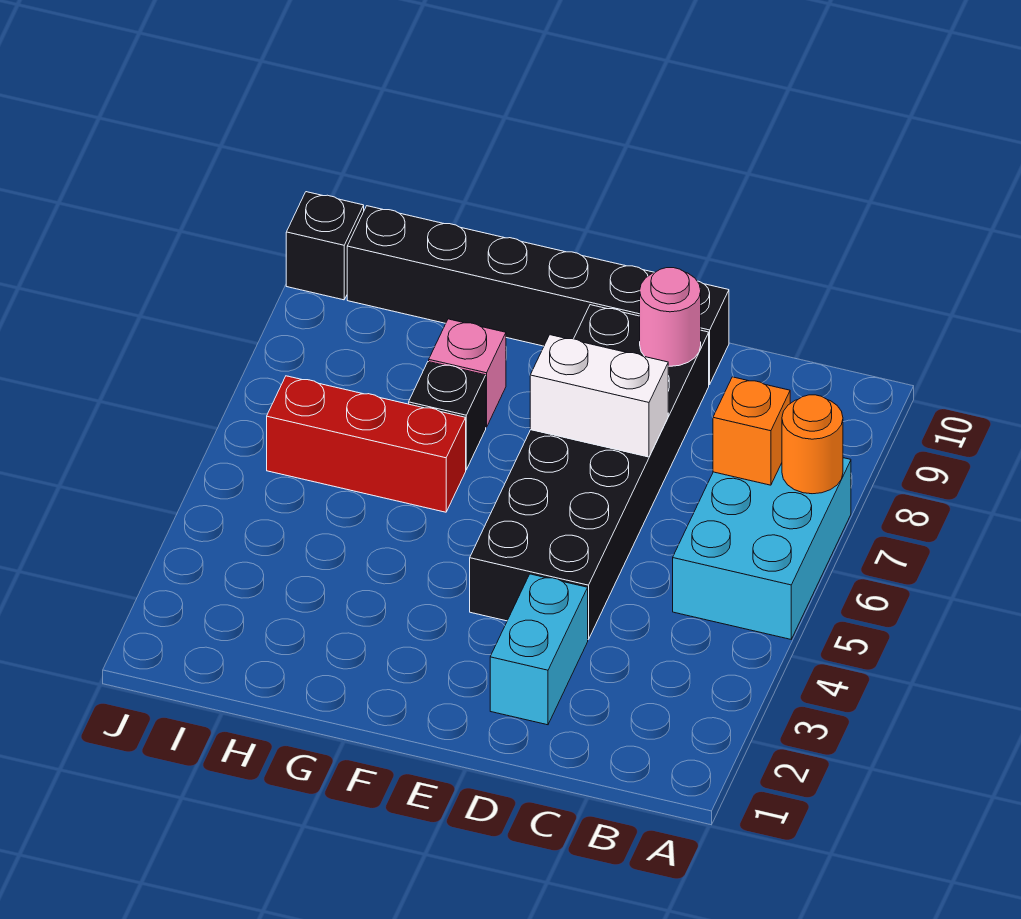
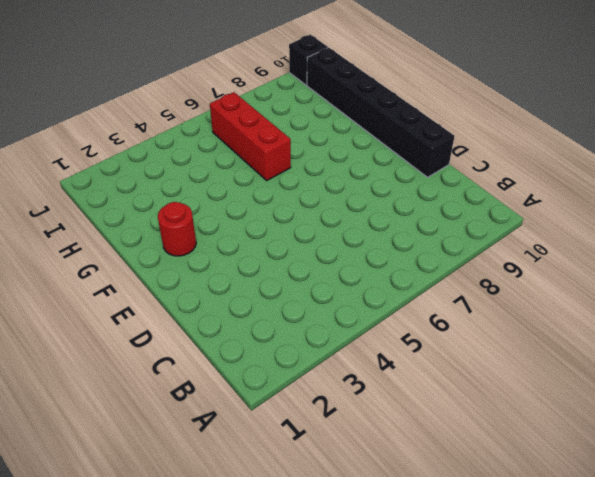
red round brick F2 level 1 -> none
none -> cyan brick A5:B7 level 1
none -> cyan brick D2:D3 level 1
none -> black brick D4:E9 level 1

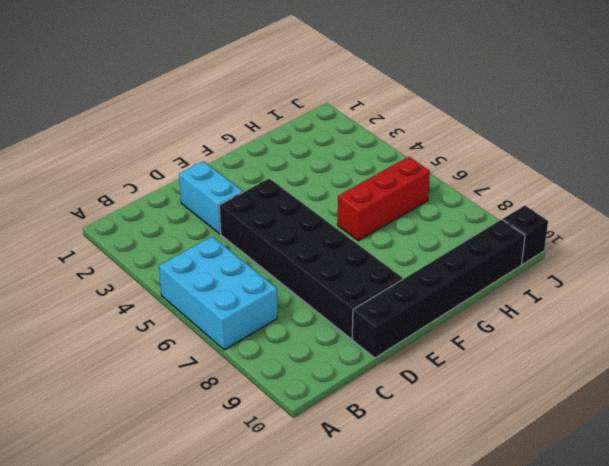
none -> black brick G7 level 1
none -> pink brick G8 level 1
none -> orange round brick A7 level 2

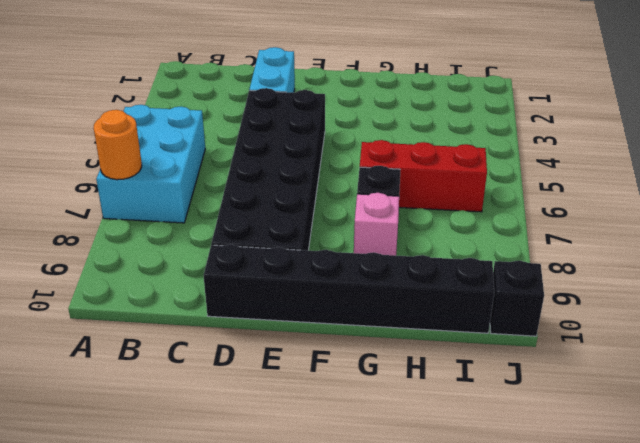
none -> orange brick B7 level 2
none -> white brick D7:E7 level 2
none -> pink round brick D9 level 2

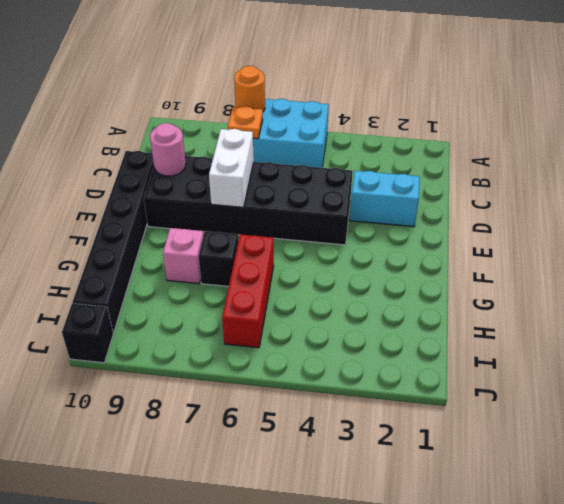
orange plate B7 level 2 -> orange brick B7 level 2

